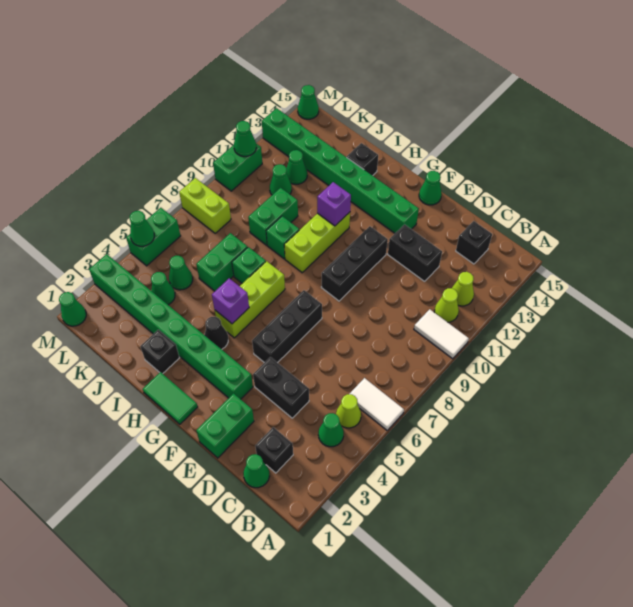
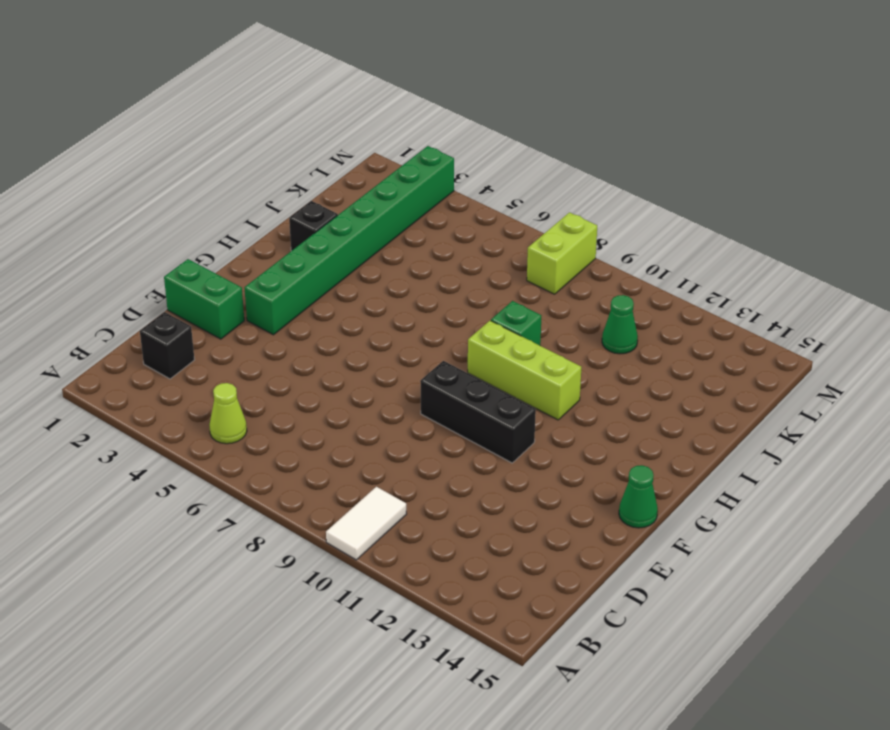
none -> white tile A6:B6 level 1
none -> green cone B4 level 1
none -> lime cone B11 level 1
none -> lime cone B12 level 1

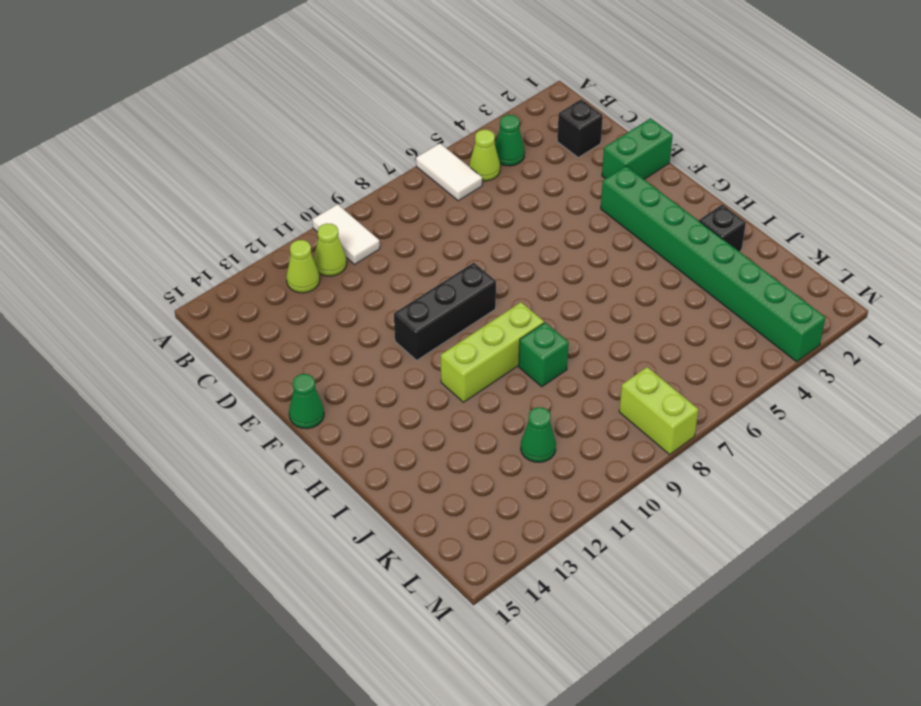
none -> green cone C1 level 1
none -> black brick C14 level 1
none -> black brick D4:E4 level 1
none -> black brick D12:E12 level 1

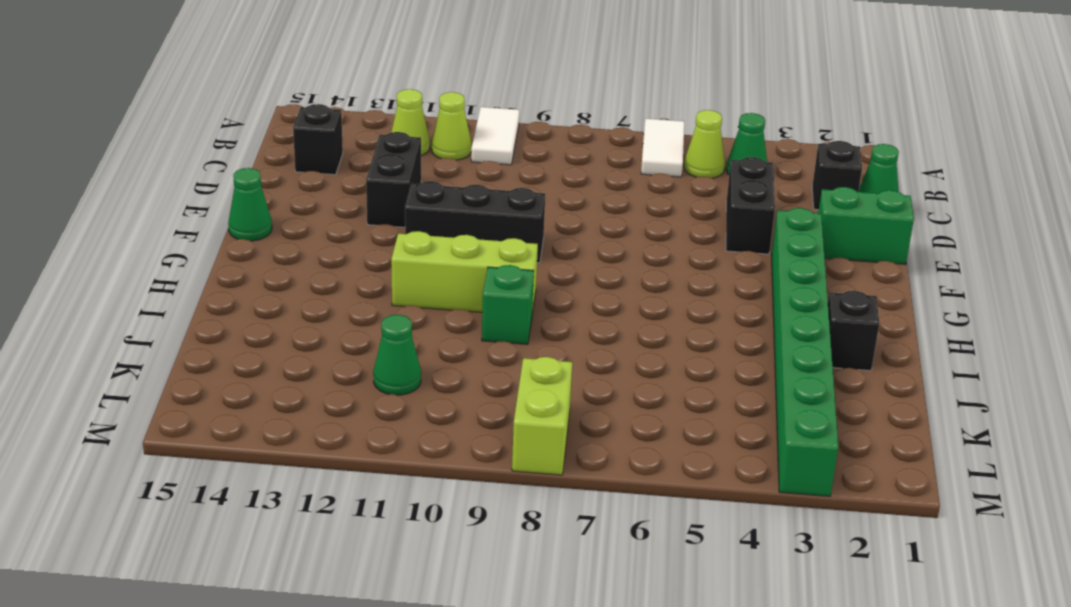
none -> black brick F5:F7 level 1
none -> green brick F13:M13 level 1
none -> green tile G1:H1 level 1
none -> black cone H4 level 1

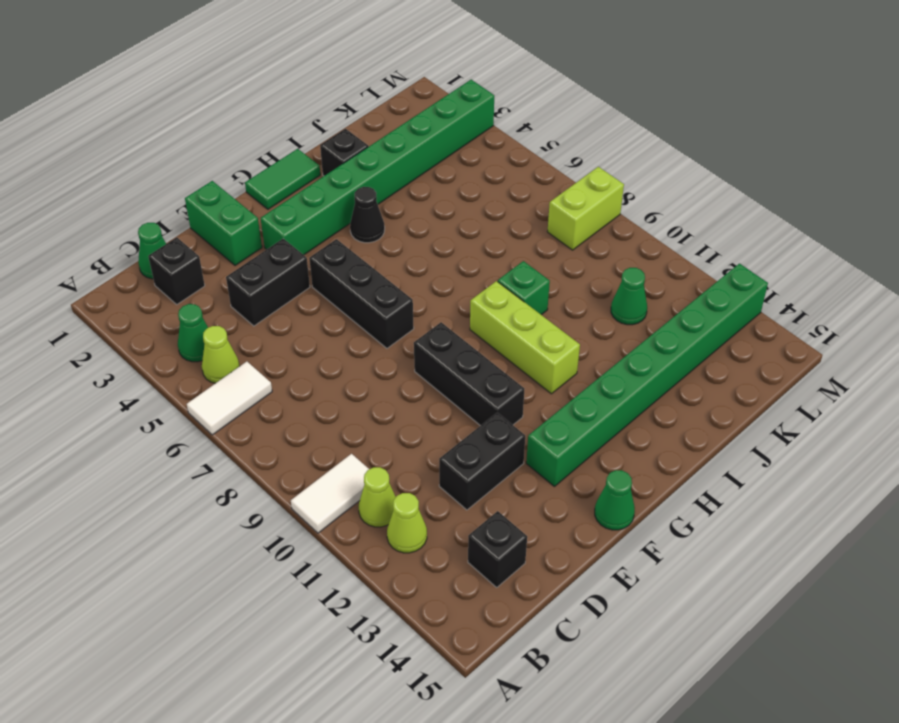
none -> lime brick H5:H7 level 1
none -> green brick I7 level 1
none -> black brick I14 level 1
none -> green brick J6:J7 level 1

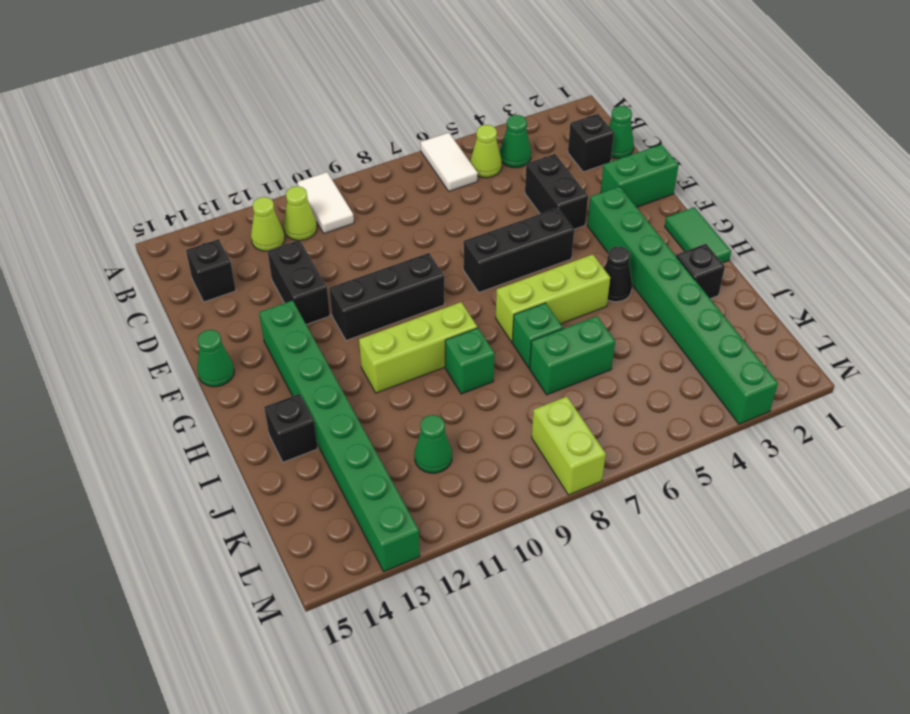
none -> green brick J9:J10 level 1
none -> green cone K4 level 1
none -> green cone K5 level 1
none -> green cone K12 level 1

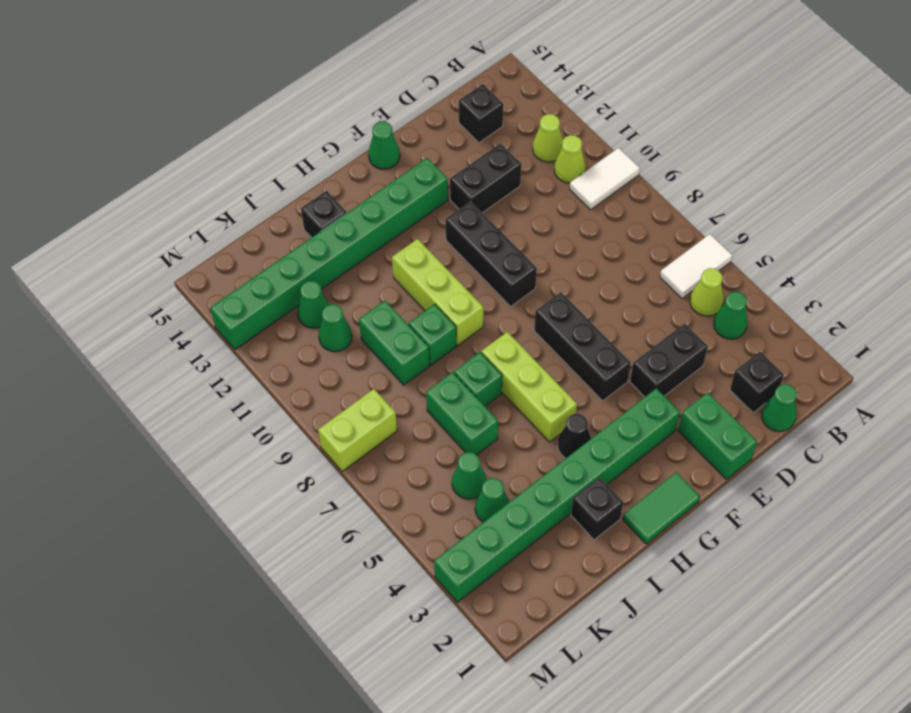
none -> green cone M1 level 1
none -> green brick M5:M6 level 1
none -> green brick M10:M11 level 1
none -> green cone M15 level 1

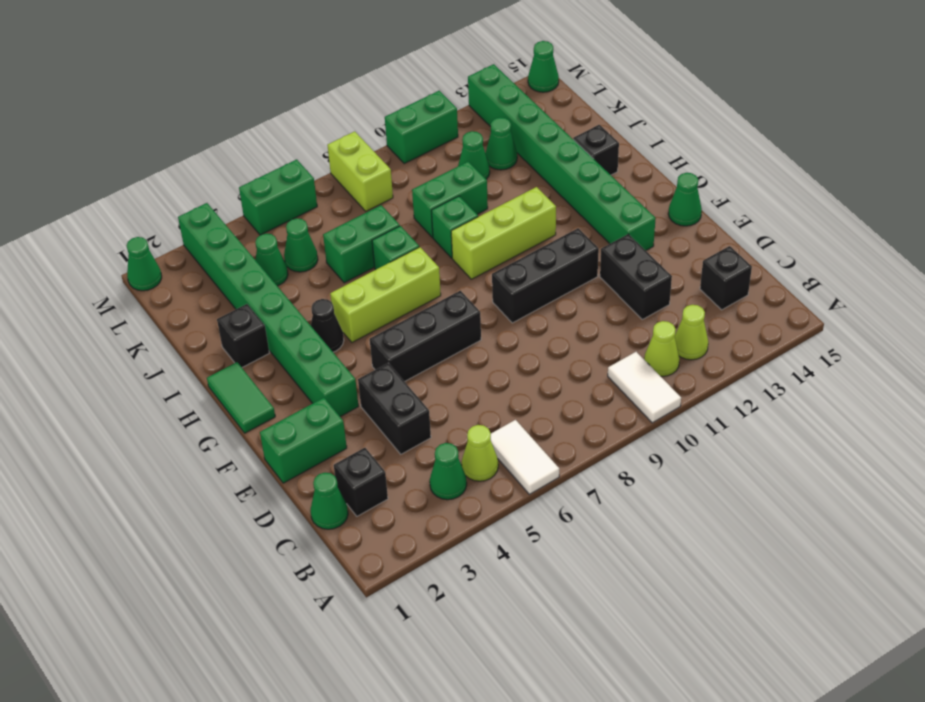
none -> purple brick H5 level 2
none -> purple brick H11 level 2
none -> green cone M5 level 2
none -> green cone M11 level 2

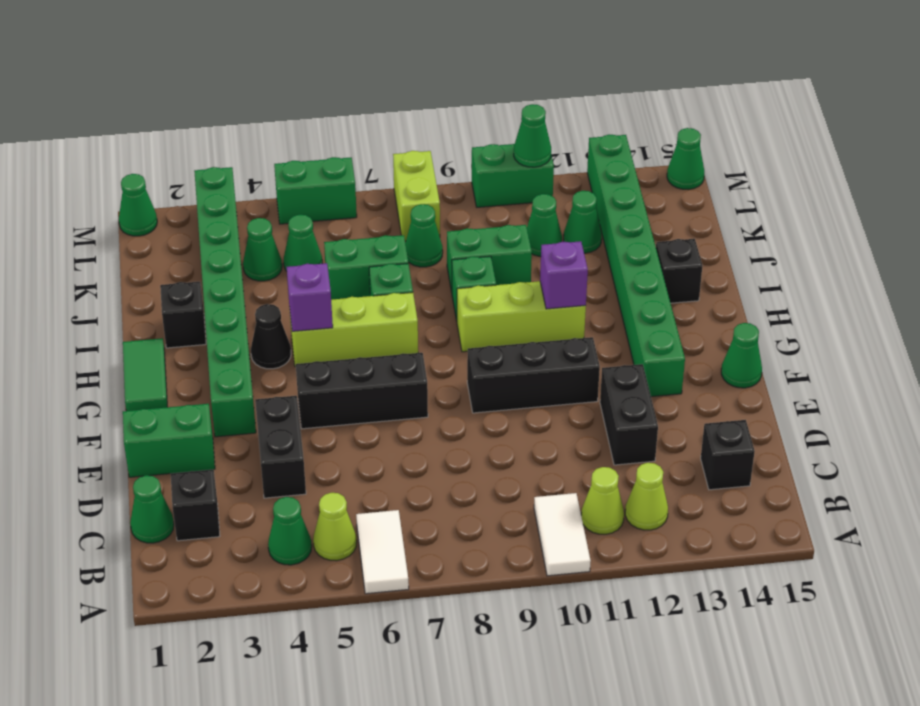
green cone K8 level 1 -> green cone M5 level 2

